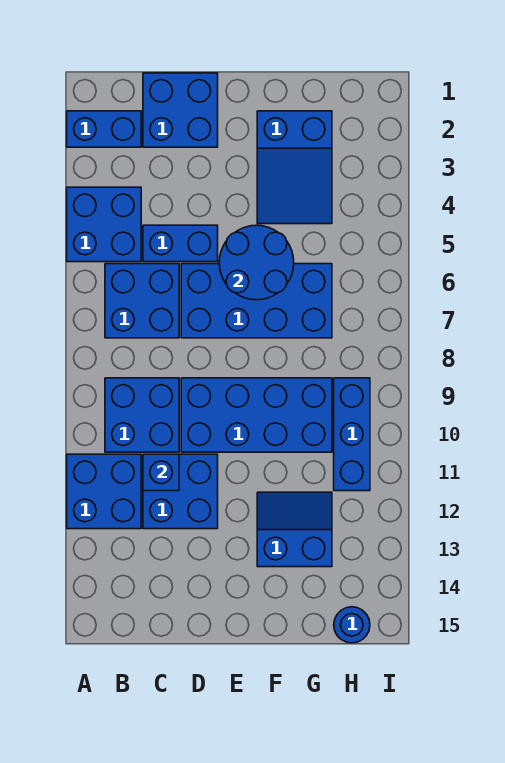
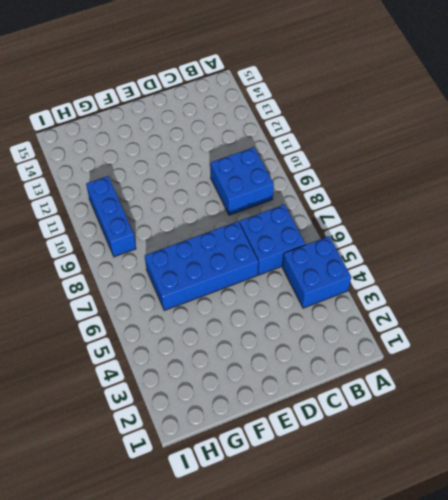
none -> blue brick A2:B2 level 1
none -> blue brick A11:B12 level 1
none -> blue brick C1:D2 level 1

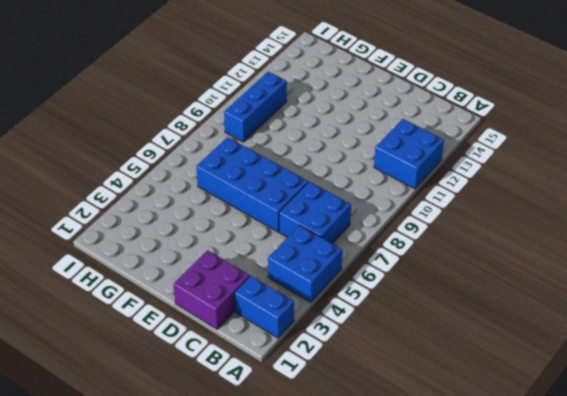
purple brick C1:D2 level 1 -> blue brick C1:D2 level 1
none -> blue brick B9:C10 level 1
none -> blue brick C5:D5 level 1
none -> blue brick C11:D12 level 1

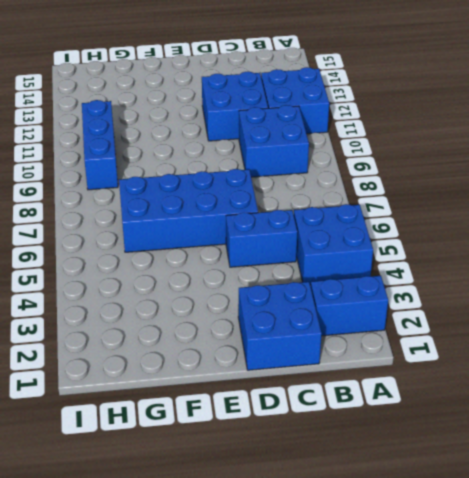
none -> blue brick B6:C7 level 1
none -> blue brick D9:G10 level 1
none -> blue slope F2:G4 level 1 top 2

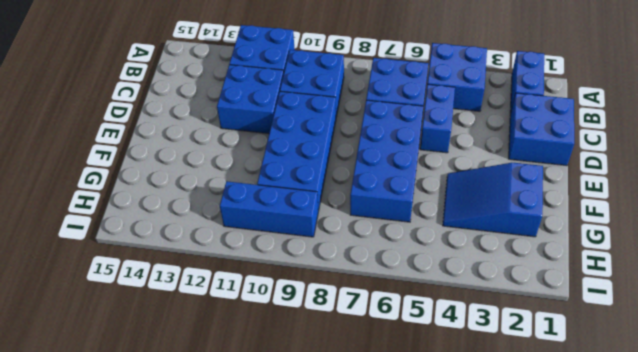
none -> blue slope F12:G13 level 1 top 13
none -> blue round brick H15 level 1
none -> blue brick C11 level 2

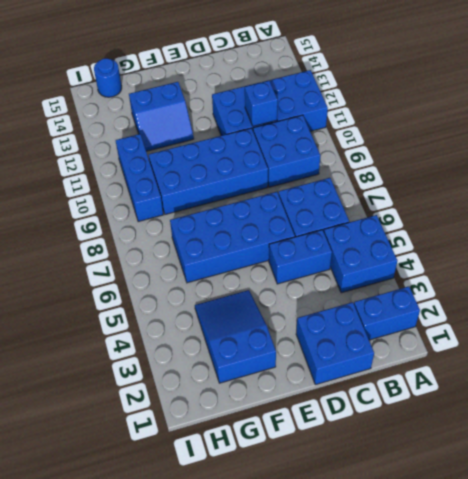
none -> blue round brick E5:F6 level 2

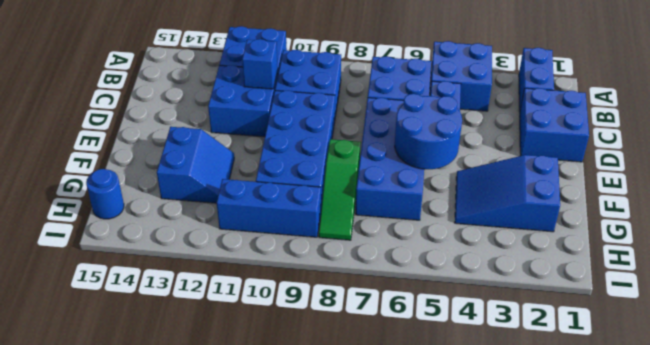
green slope F8:H8 level 1 top F -> none

